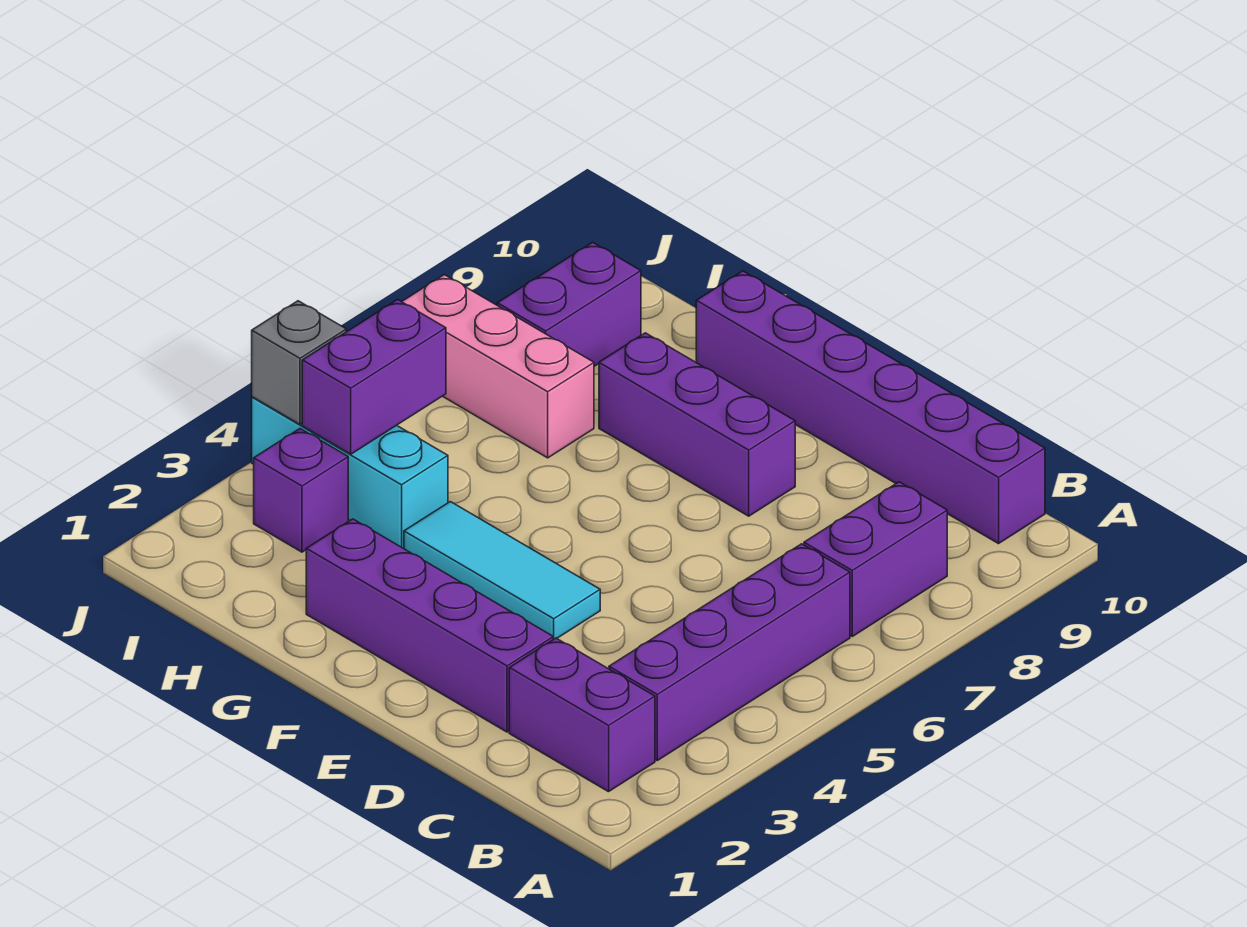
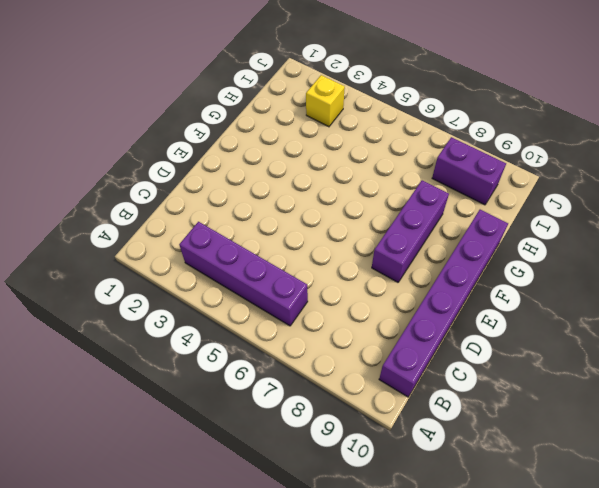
yellow brick I3 level 1 -> purple brick I3 level 1
none -> purple brick B2:C2 level 1
none -> purple brick B7:B8 level 1
none -> purple brick D2:G2 level 1

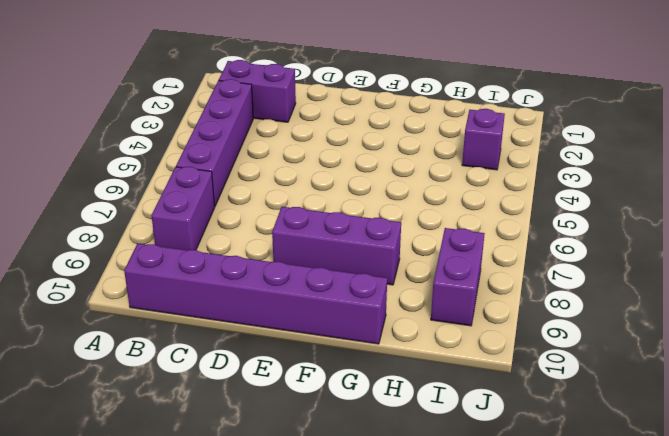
none -> purple brick D2:G2 level 1
none -> cyan tile E4:G4 level 1
none -> cyan brick H4:J4 level 1

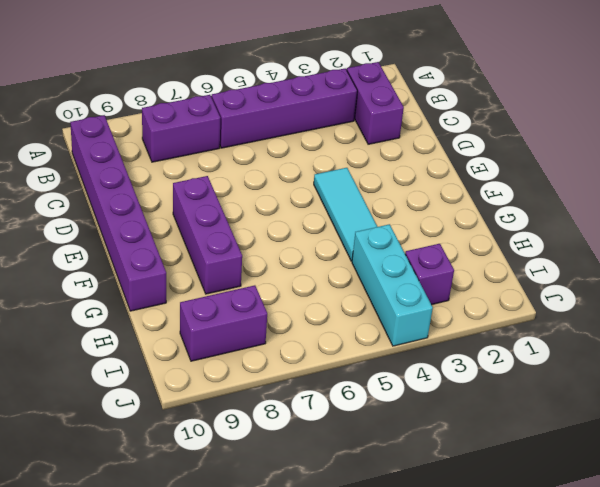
none -> purple brick D2:G2 level 1
none -> pink brick H7:J7 level 1
none -> purple brick I4:I5 level 2

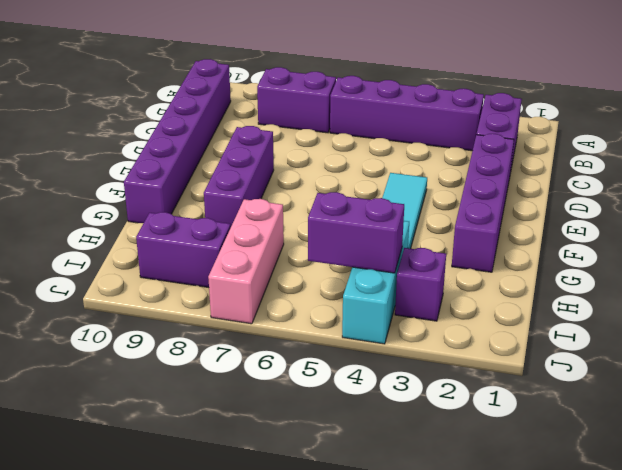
none -> grey brick J4 level 2

